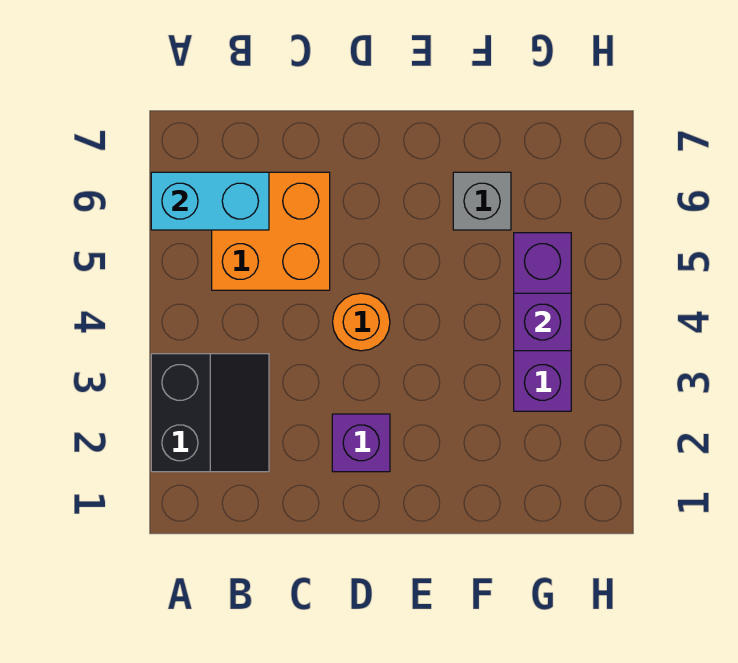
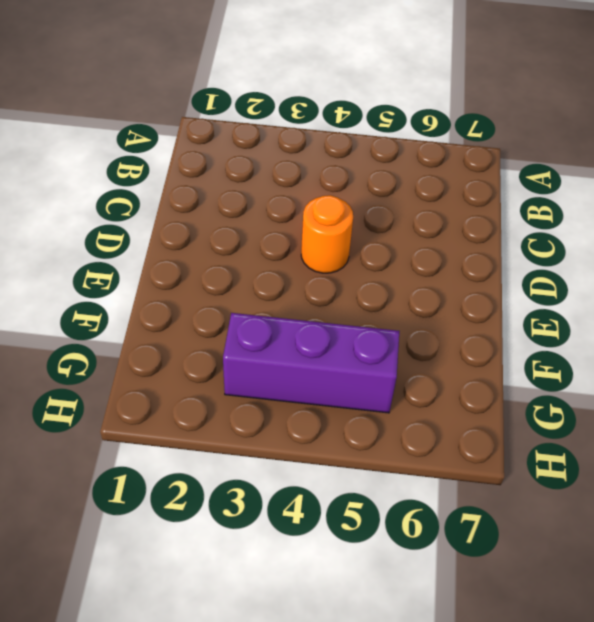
none -> black slope A2:B3 level 1 top A
none -> orange brick B5:C6 level 1

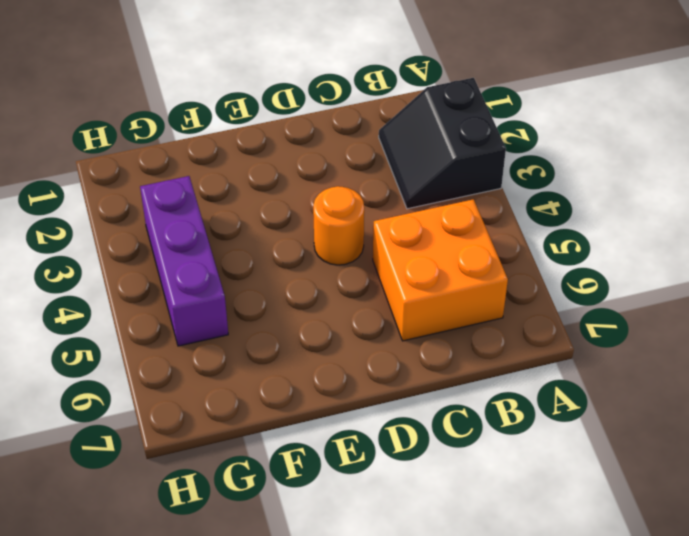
none -> purple brick D2 level 1
none -> grey brick F6 level 1

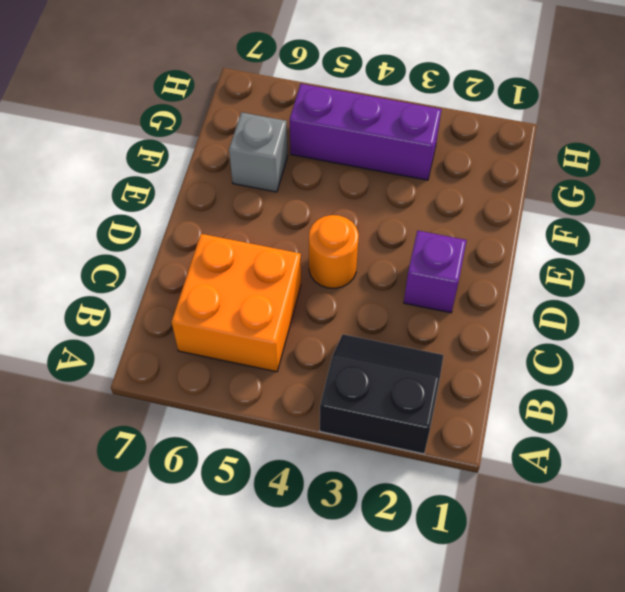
none -> cyan brick A6:B6 level 2
none -> purple brick G4 level 2

